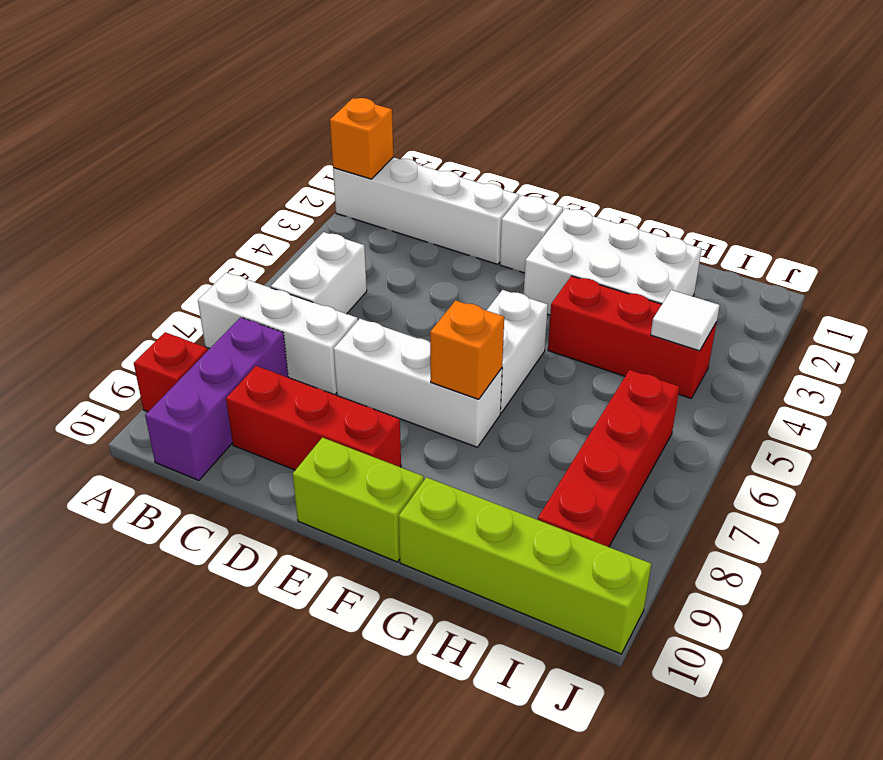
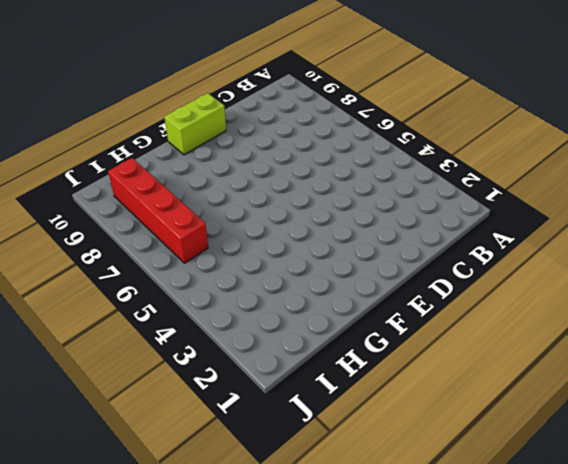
none -> white brick A2:D2 level 1
none -> white brick A7:C7 level 1
none -> red brick A9 level 1

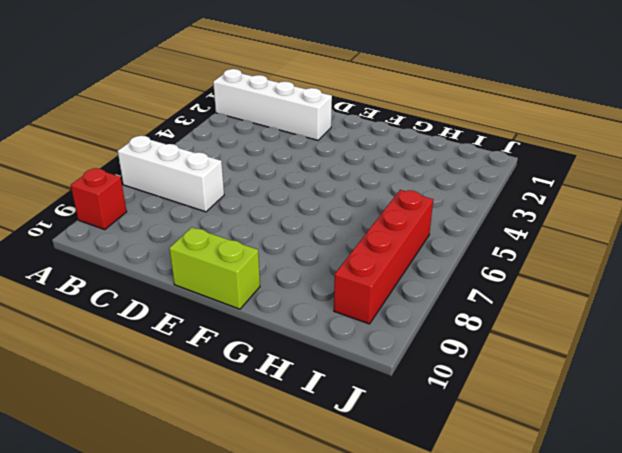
none -> white brick B5:B6 level 1
none -> purple brick B8:B10 level 1
none -> red brick C9:E9 level 1

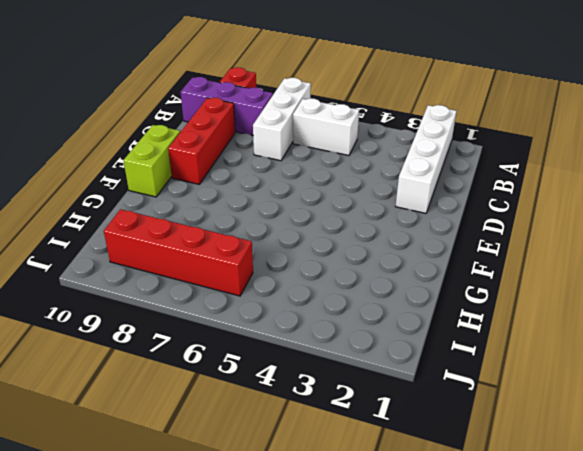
none -> white brick D7:F7 level 1
none -> white brick E2 level 1
none -> white brick F2:H3 level 1

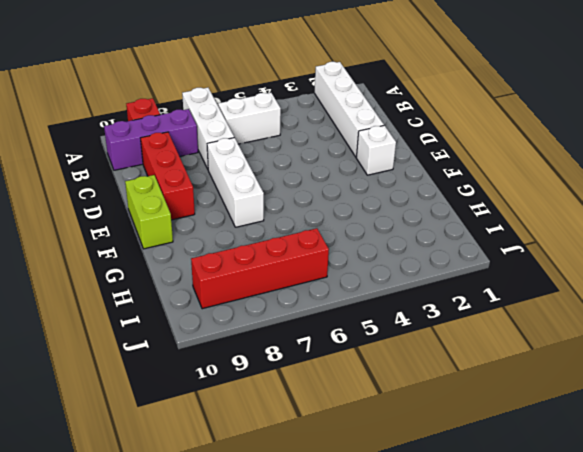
none -> white brick F2:H3 level 1
none -> white brick F5:F6 level 1
none -> red brick G4:I4 level 1

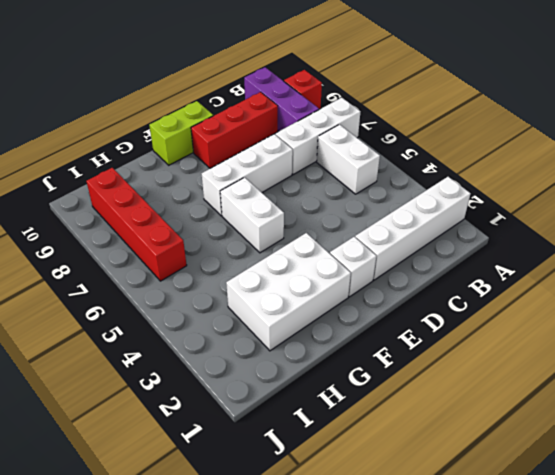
none -> red brick G4:I4 level 1
none -> lime brick G10:J10 level 1
none -> orange brick A2 level 2

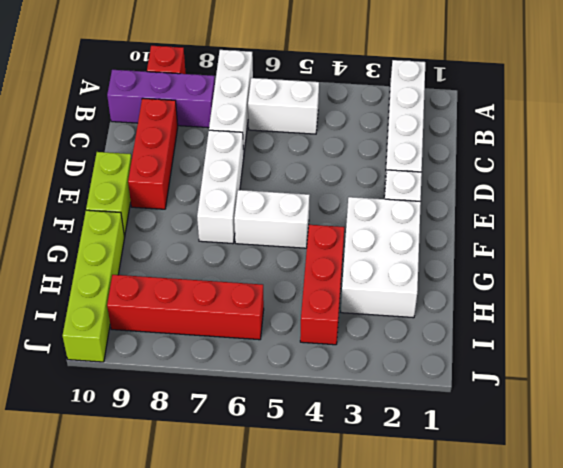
none -> orange brick A2 level 2
none -> orange brick F7 level 2
none -> white tile I4 level 2

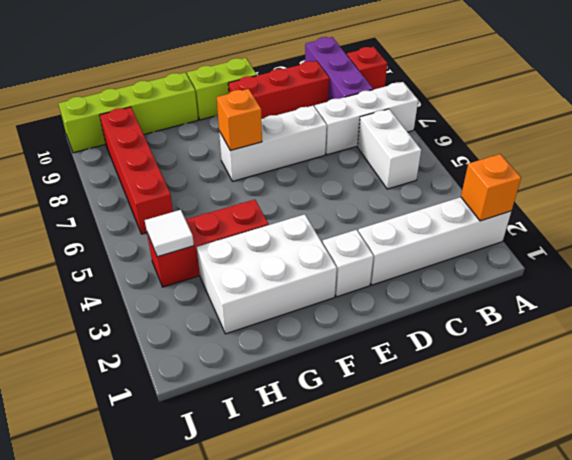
none -> white brick F5:F6 level 1

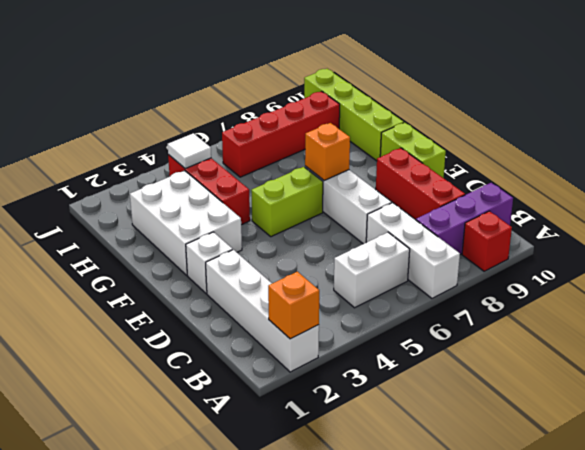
lime brick F5:F6 level 1 -> white brick F5:F6 level 1

